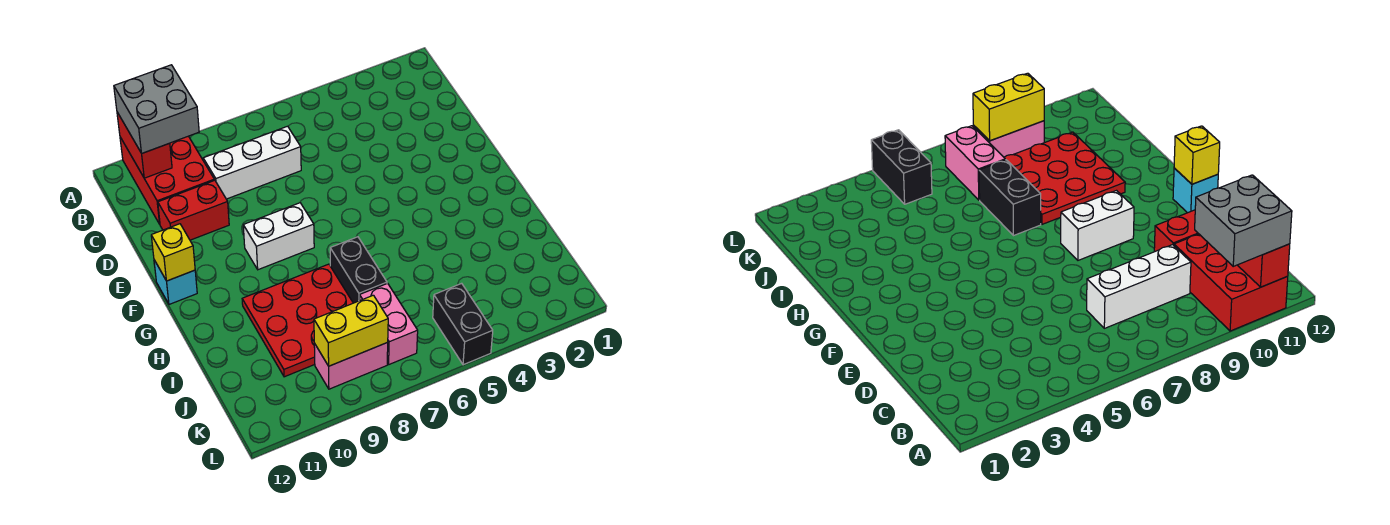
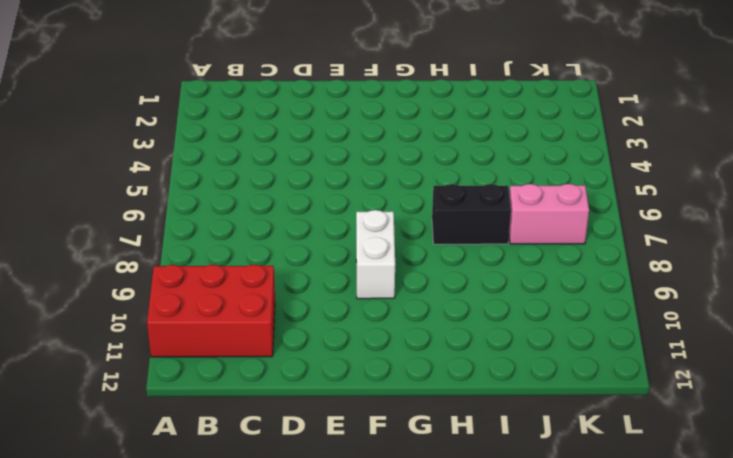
none -> white brick C7:C9 level 1
none -> red brick D10:D11 level 1
none -> cyan brick F12 level 1

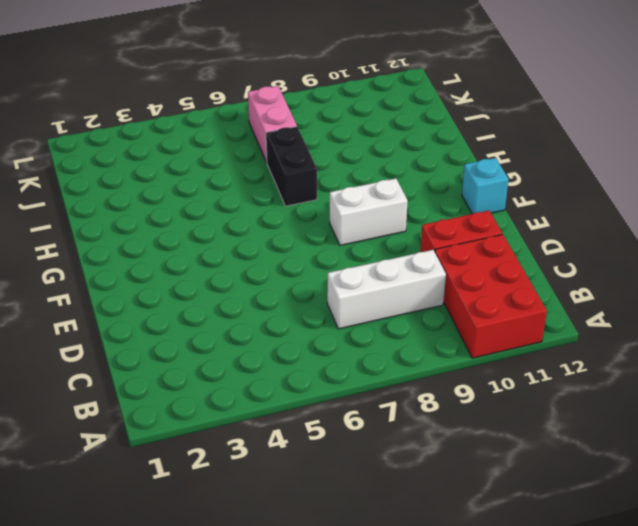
none -> red plate H8:J10 level 1
none -> black brick K5:L5 level 1
none -> pink brick K8:K9 level 1

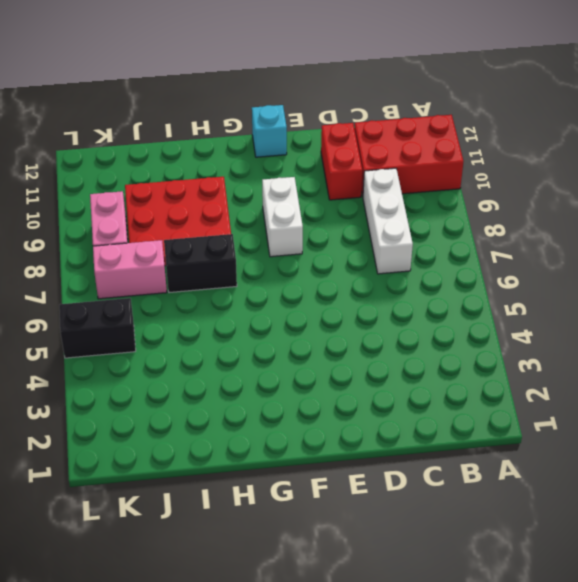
none -> red brick A11:B11 level 2
none -> yellow brick F12 level 2
none -> yellow brick K8:K9 level 2

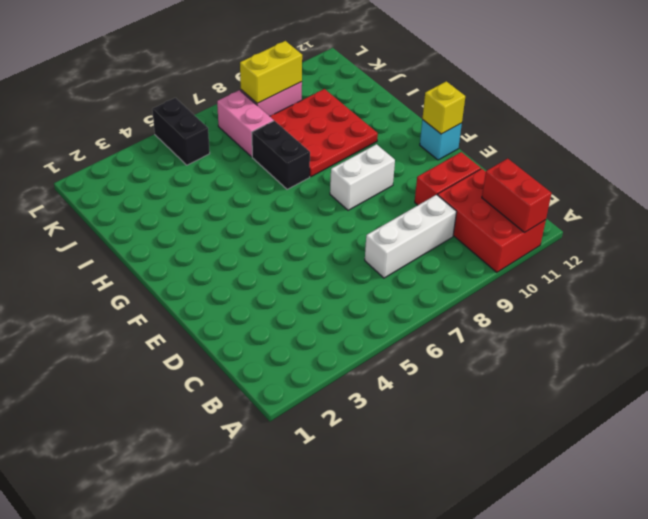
none -> grey brick A10:B11 level 3

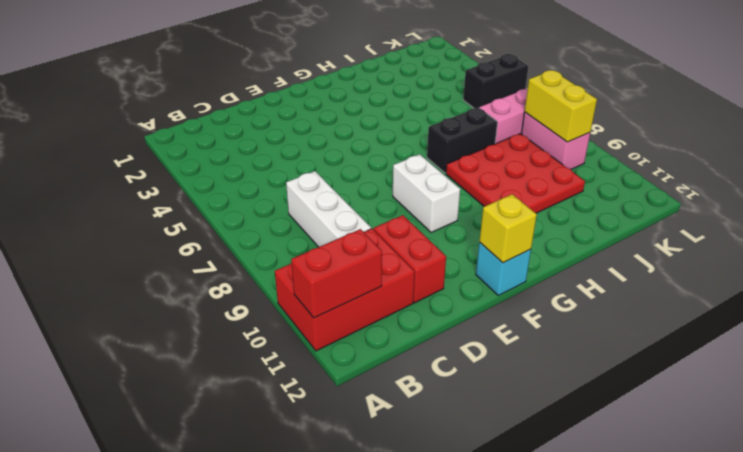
none -> grey brick A10:B11 level 3

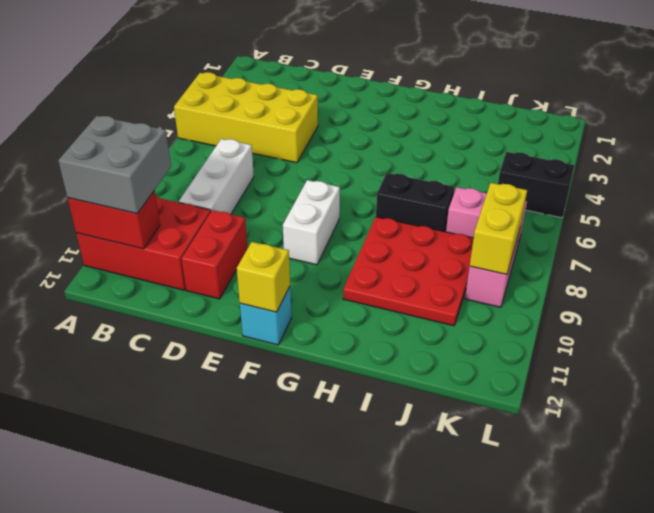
yellow brick A4:D5 level 1 -> none

